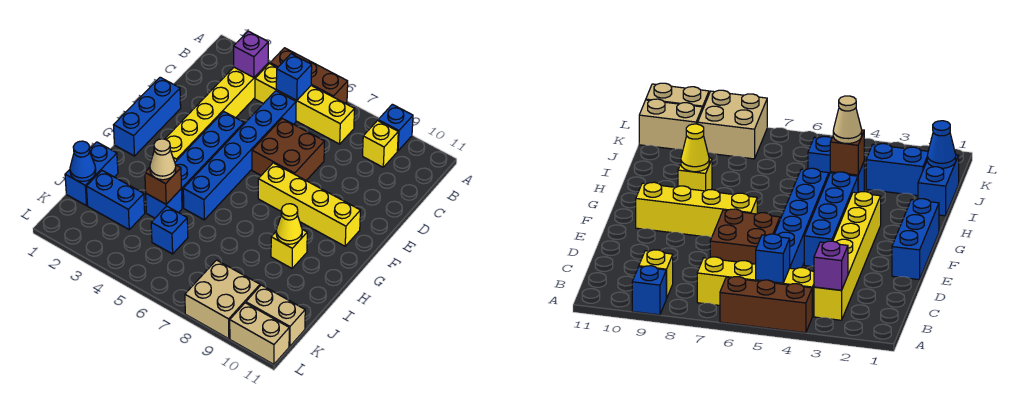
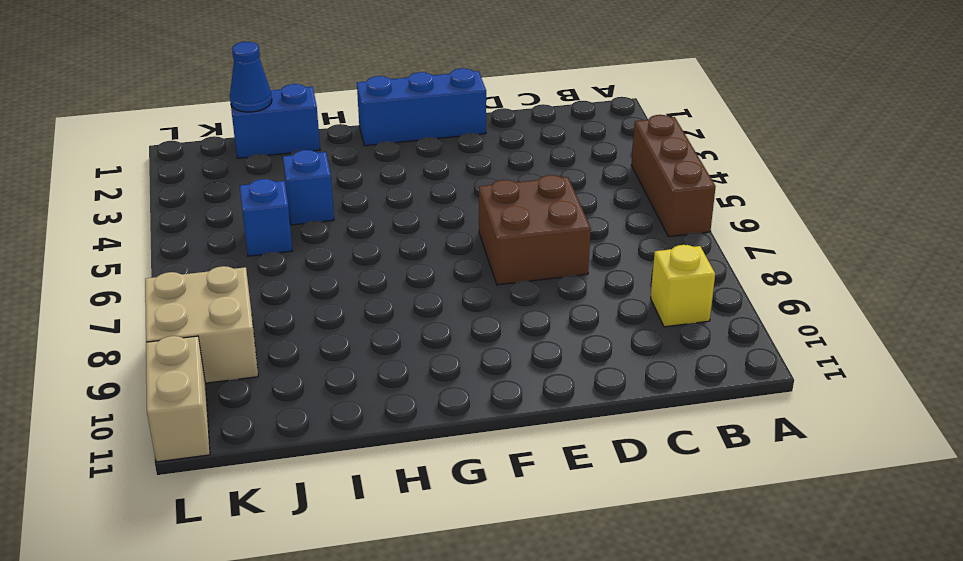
none -> blue brick A9 level 1
none -> yellow brick B3:G3 level 1
none -> yellow brick B4:B7 level 1

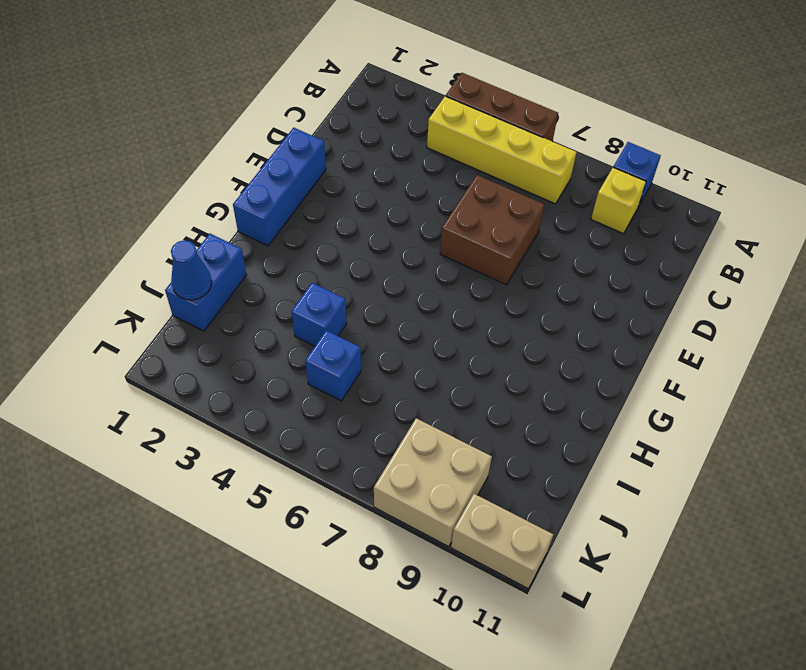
none -> yellow brick B3:G3 level 1
none -> blue brick C5:H5 level 1
none -> blue brick E4:H4 level 1

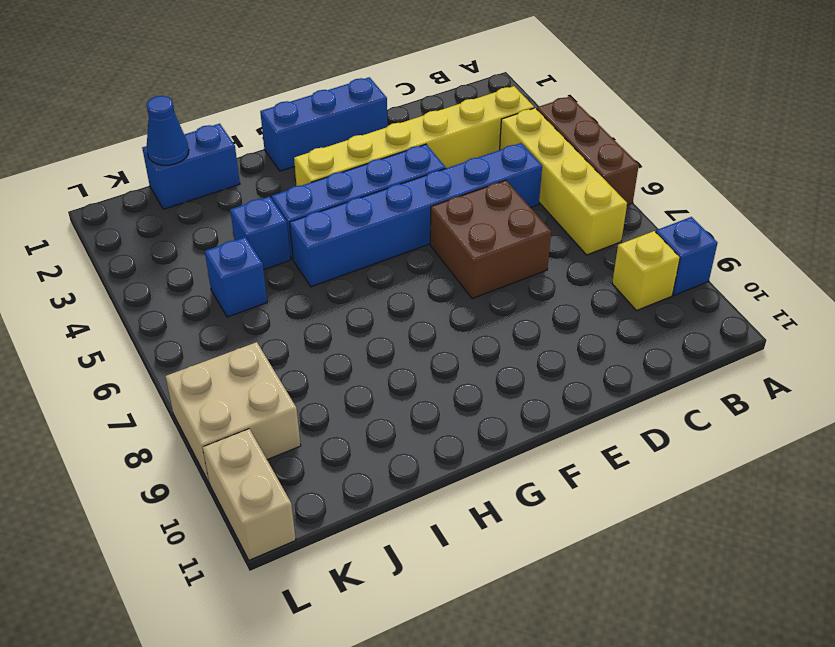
none -> yellow brick F7:F10 level 1
none -> yellow brick H9 level 1
none -> blue brick J2:J3 level 1

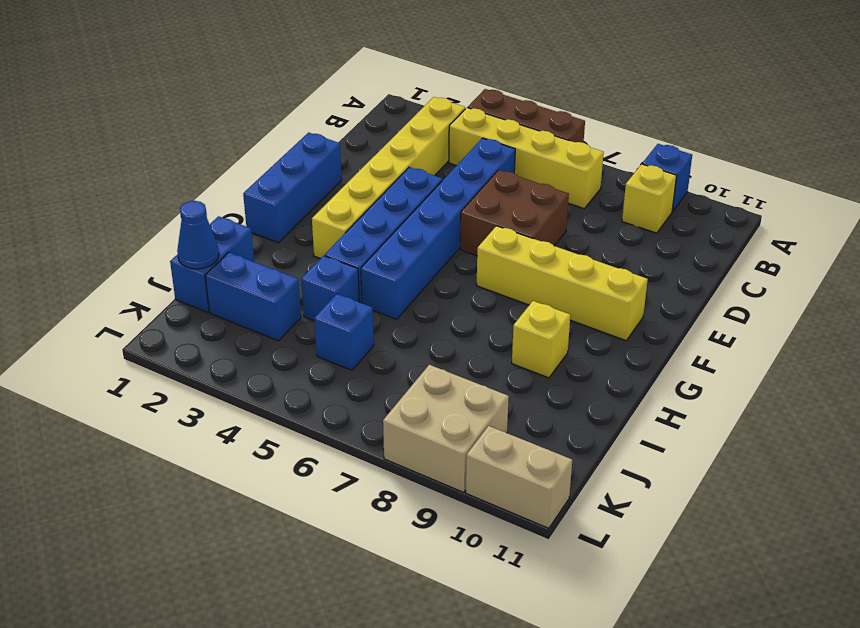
none -> tan brick K10:K11 level 1
none -> purple brick B3 level 2
none -> blue brick B5 level 2

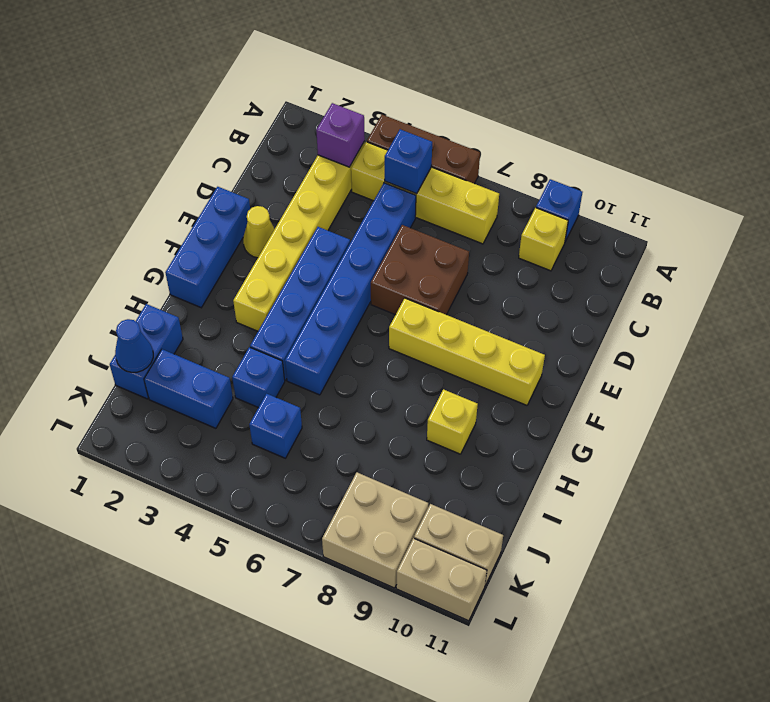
yellow cone E2 level 1 -> yellow cone H9 level 2
none -> brown brick I4 level 2
none -> tan cone I4 level 3

